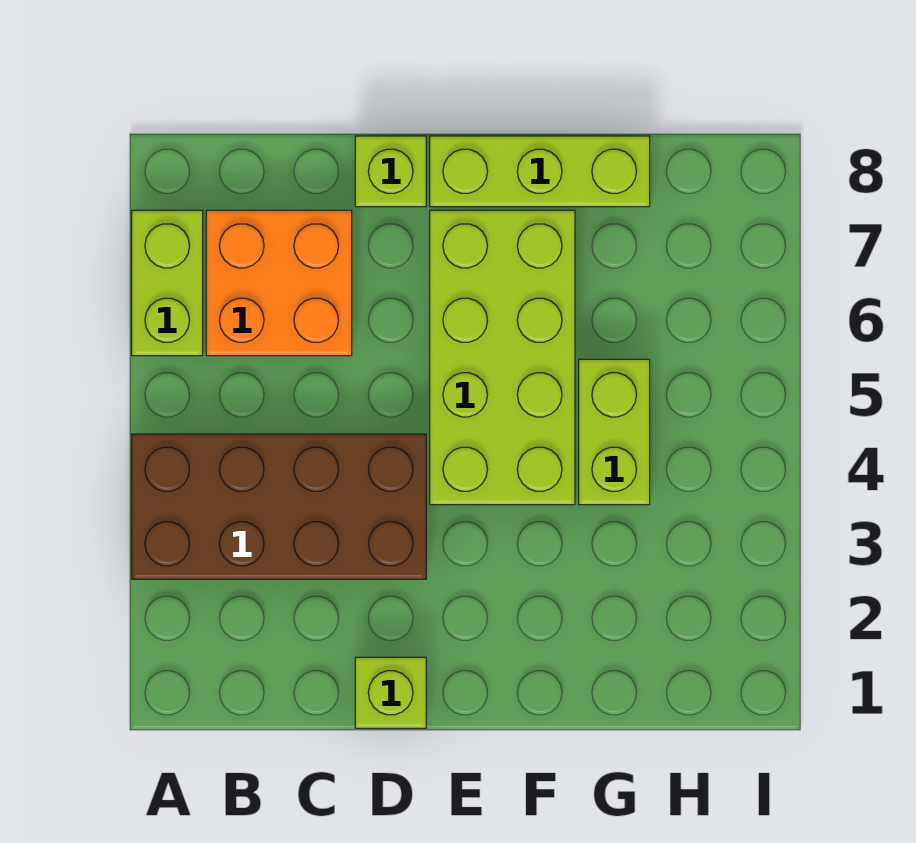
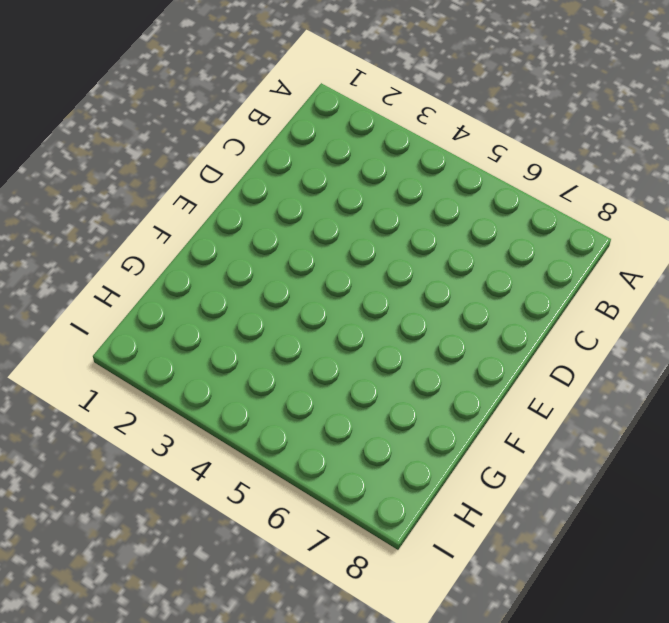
none -> brown brick A3:D4 level 1
none -> lime brick A6:A7 level 1

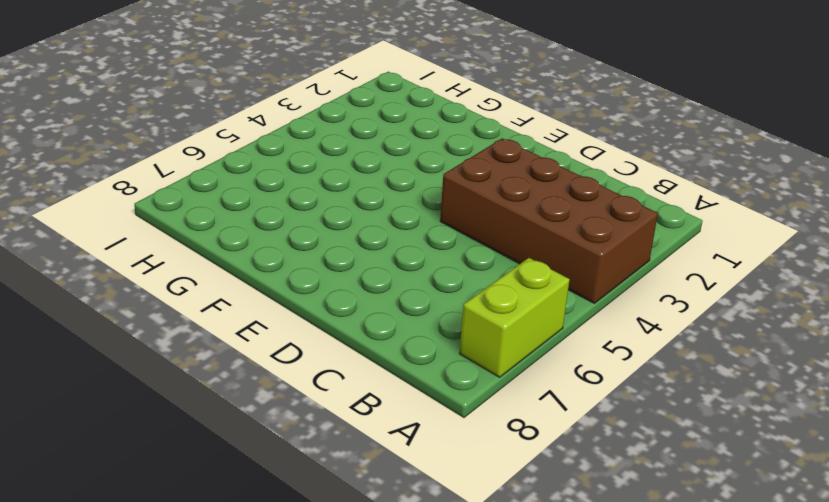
none -> orange brick B6:C7 level 1
none -> lime brick D1 level 1

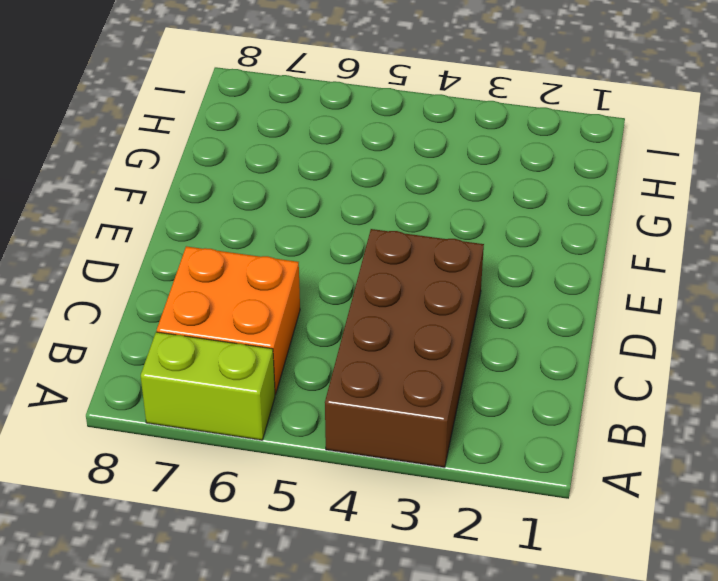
none -> lime brick D1 level 1
none -> lime brick D8 level 1

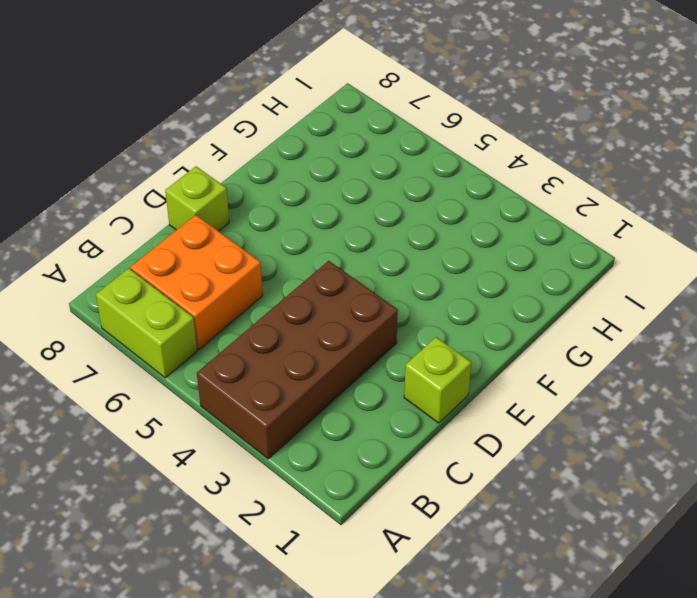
none -> lime brick E4:F7 level 1
none -> lime brick E8:G8 level 1

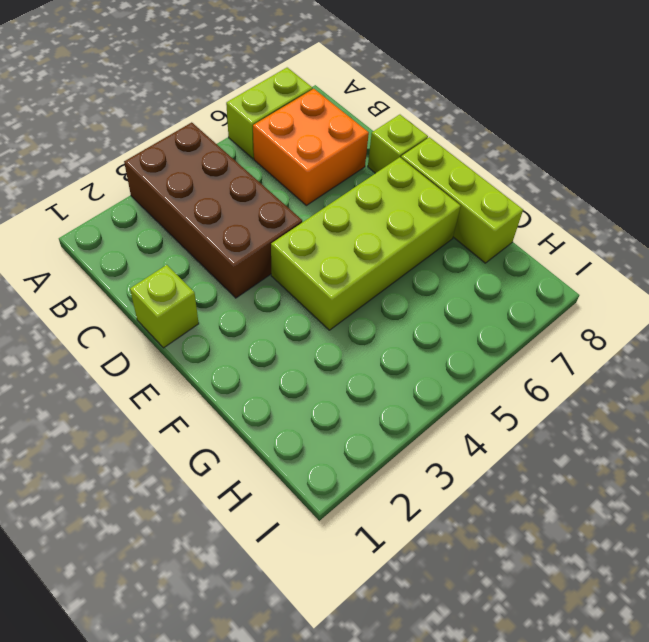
none -> lime brick G4:G5 level 1

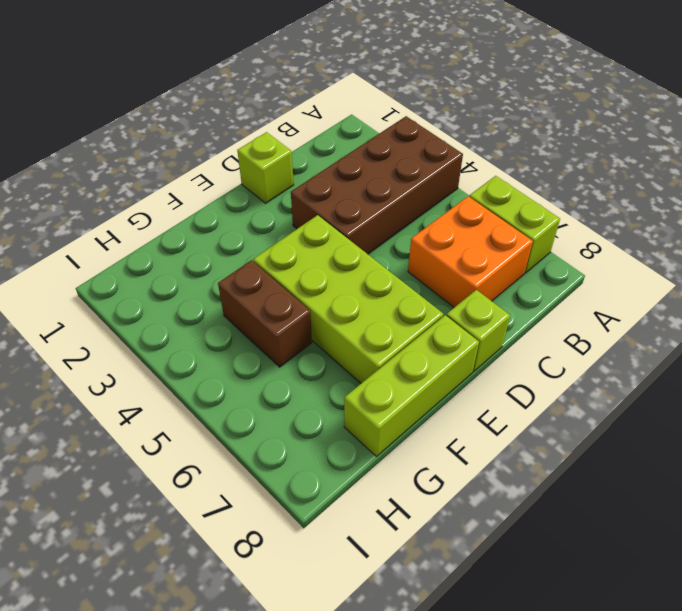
brown brick G4:G5 level 1 -> lime brick G4:G5 level 1

